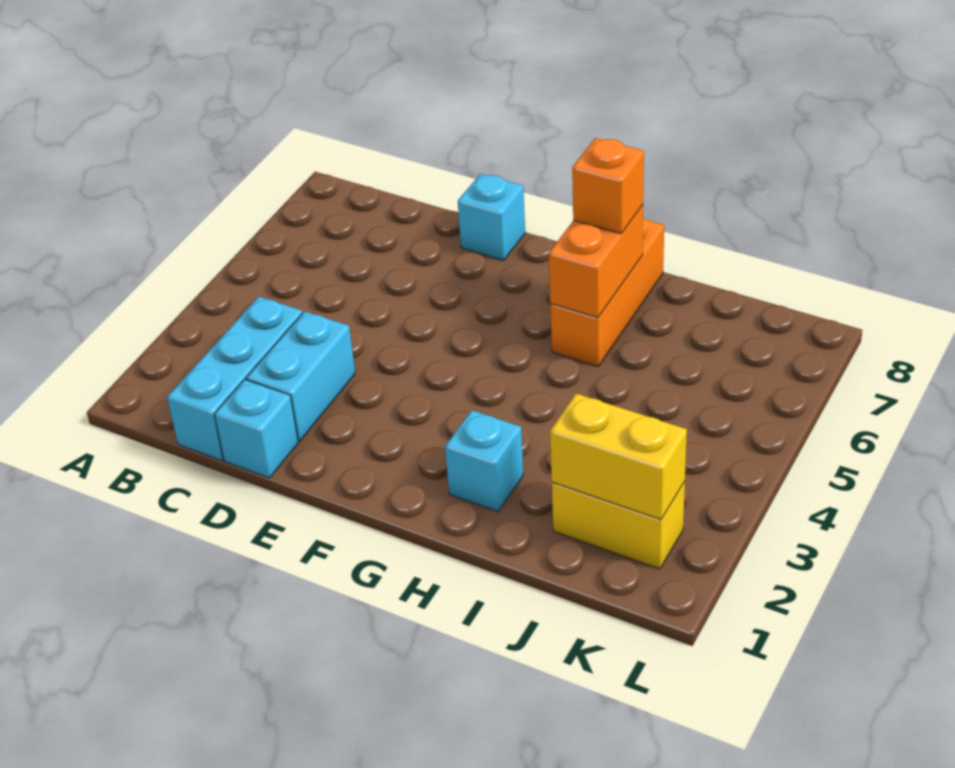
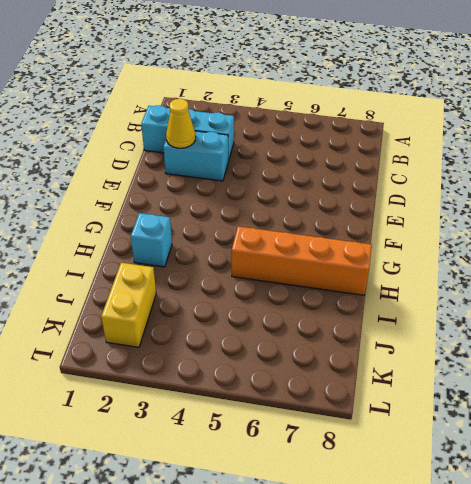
yellow cone D2 level 2 -> none
orange brick H5:H8 level 1 -> orange brick H6:H8 level 1
none -> cyan brick D1 level 1
none -> cyan brick E8 level 1

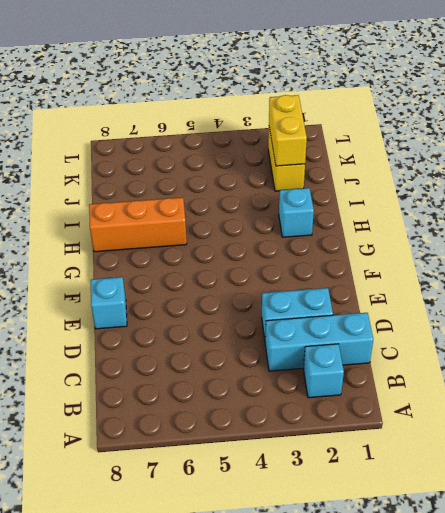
cyan brick B2 level 1 -> cyan brick D1 level 1
none -> orange brick H6:H7 level 2
none -> orange brick H7 level 3

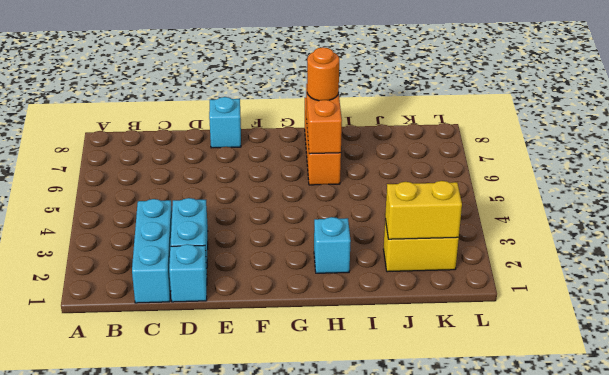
orange round brick H7 level 3 -> orange brick H7 level 3

